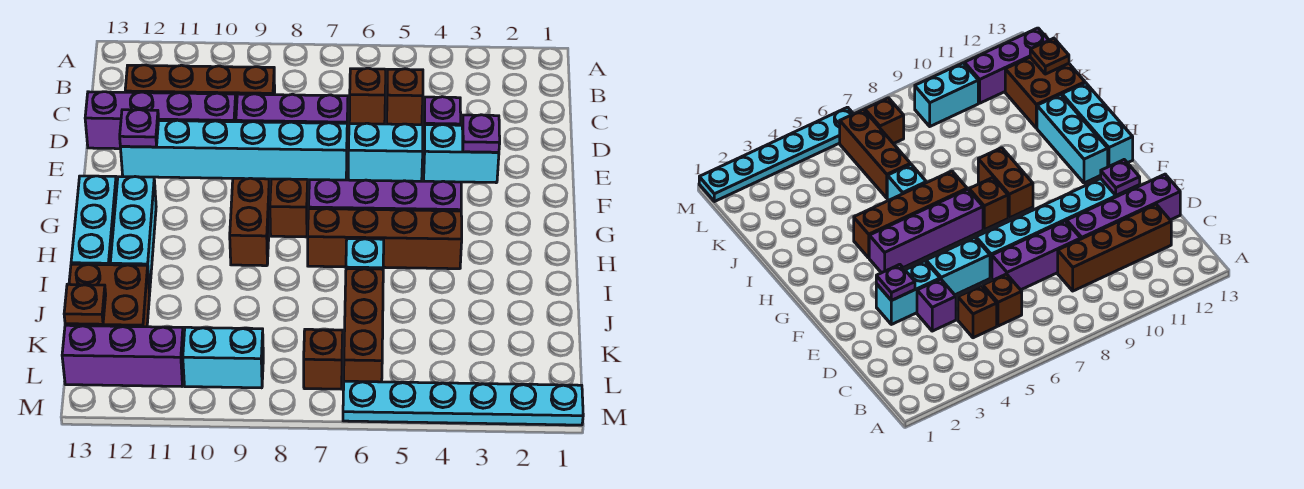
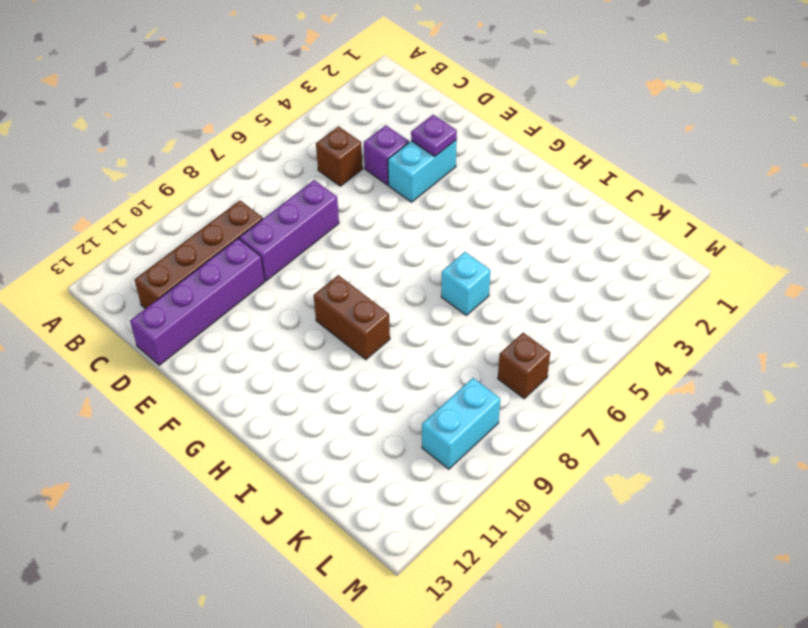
none -> brown brick C6 level 1
none -> cyan brick E5:E6 level 1
none -> cyan brick E7:E12 level 1

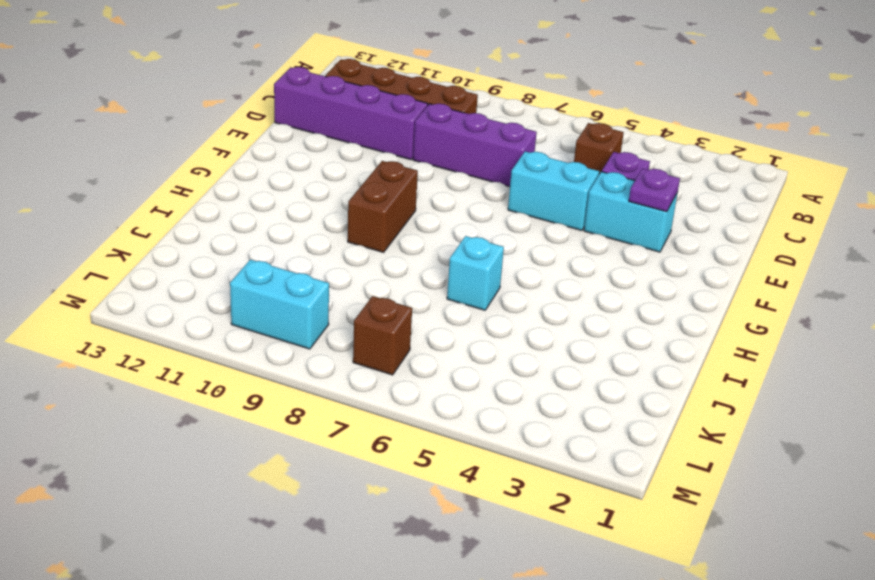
none -> brown brick C6 level 1
none -> cyan brick E7:E12 level 1
none -> purple brick G4:G7 level 1

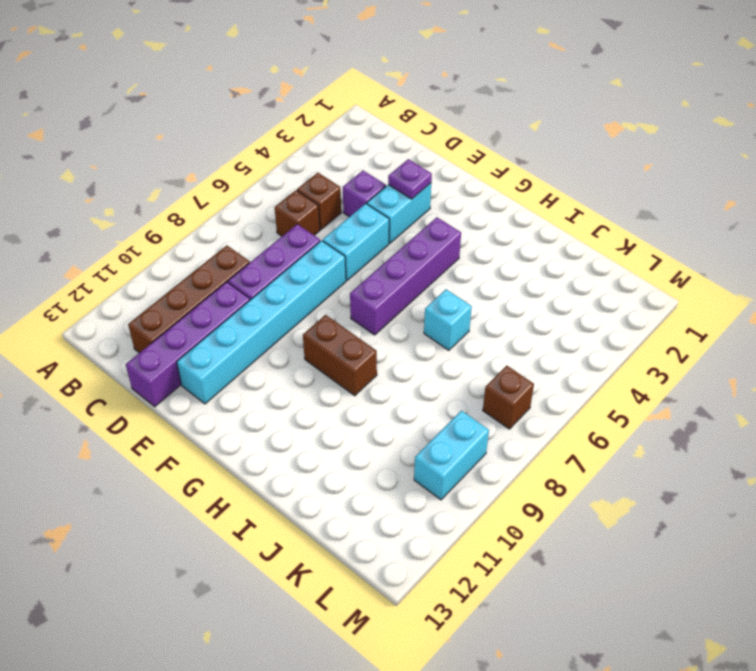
none -> brown brick G8 level 1
none -> cyan brick G12:I12 level 1
none -> cyan brick G13:I13 level 1

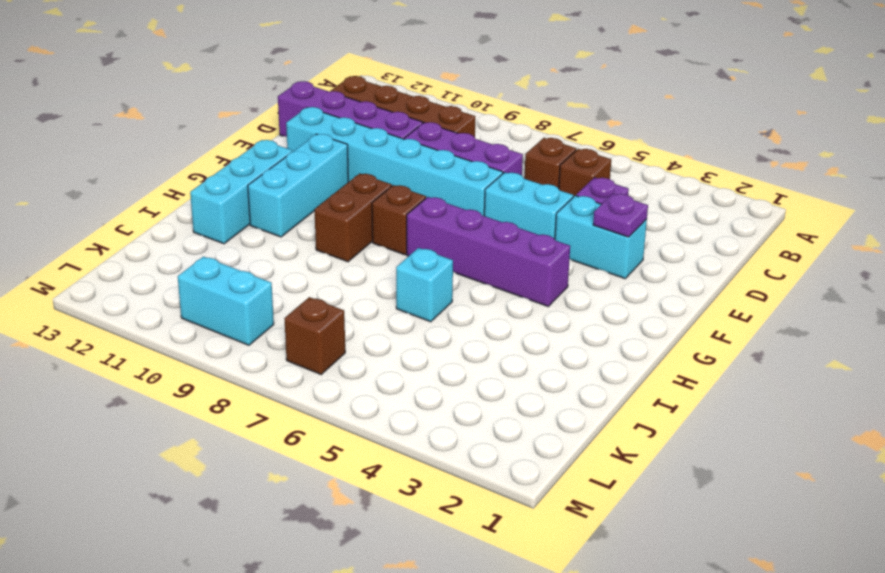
cyan brick F11:H11 level 1 -> cyan brick G13:I13 level 1
none -> brown brick H4:H7 level 1
none -> brown brick J6:L6 level 1
none -> brown brick J12:K13 level 1

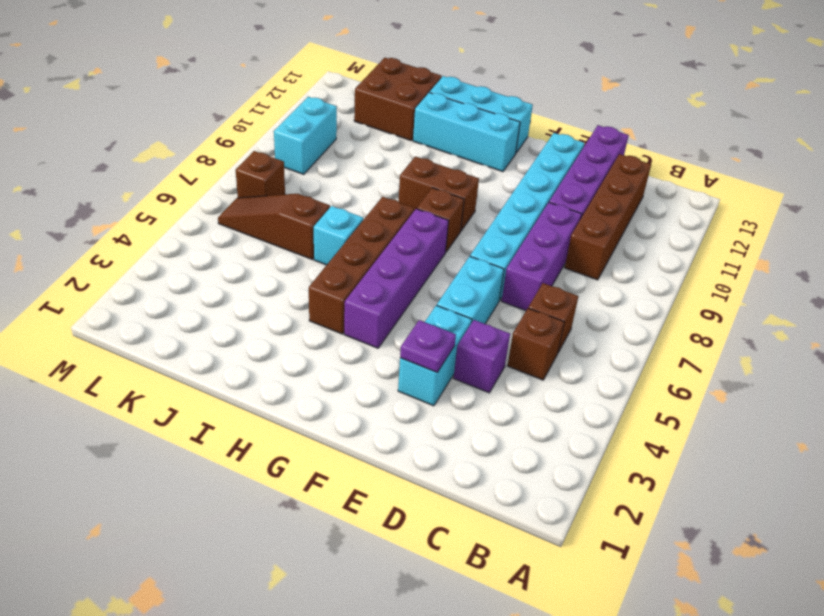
brown slope J6:L6 level 1 top J -> brown brick J6:L6 level 1
none -> purple brick L11:L13 level 1
none -> cyan plate M1:M6 level 1
none -> purple plate E12 level 2

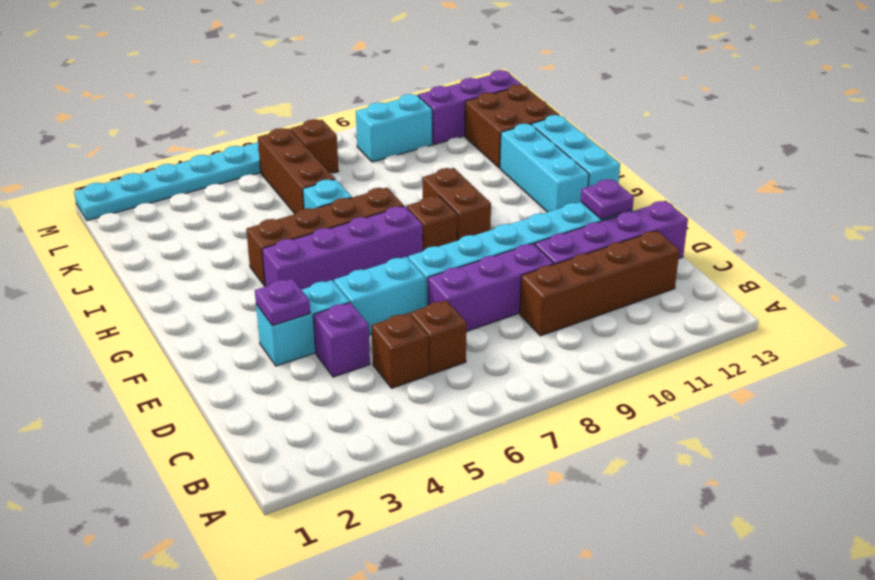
none -> brown plate K13 level 2

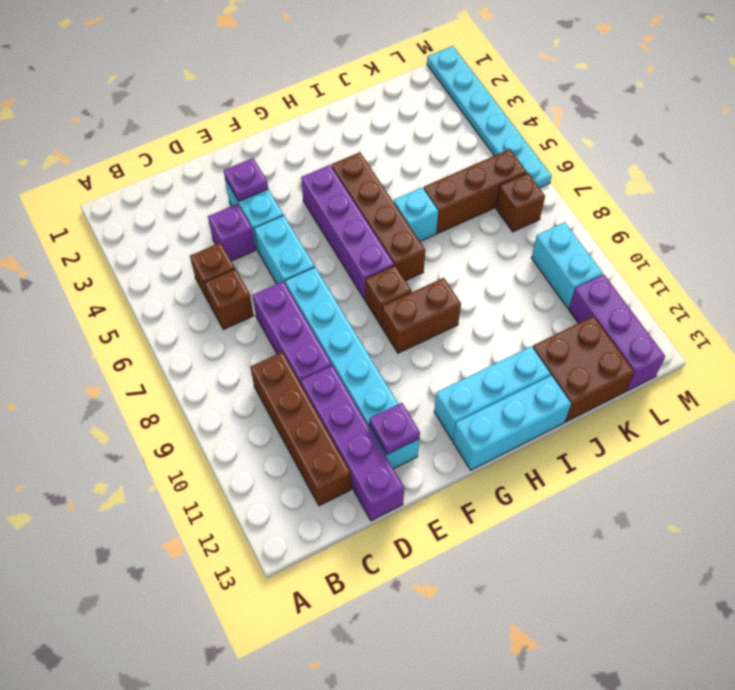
none -> brown plate K13 level 2

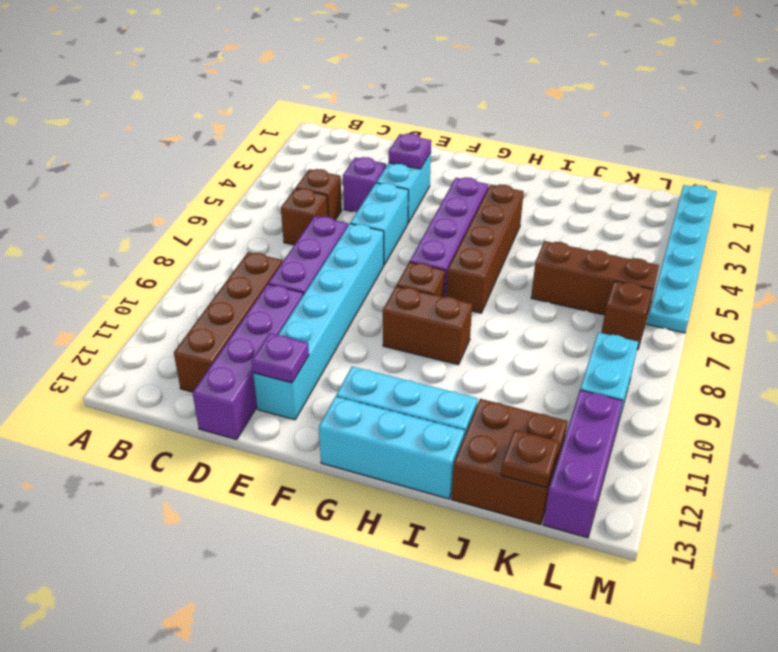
none -> cyan brick I6 level 1

